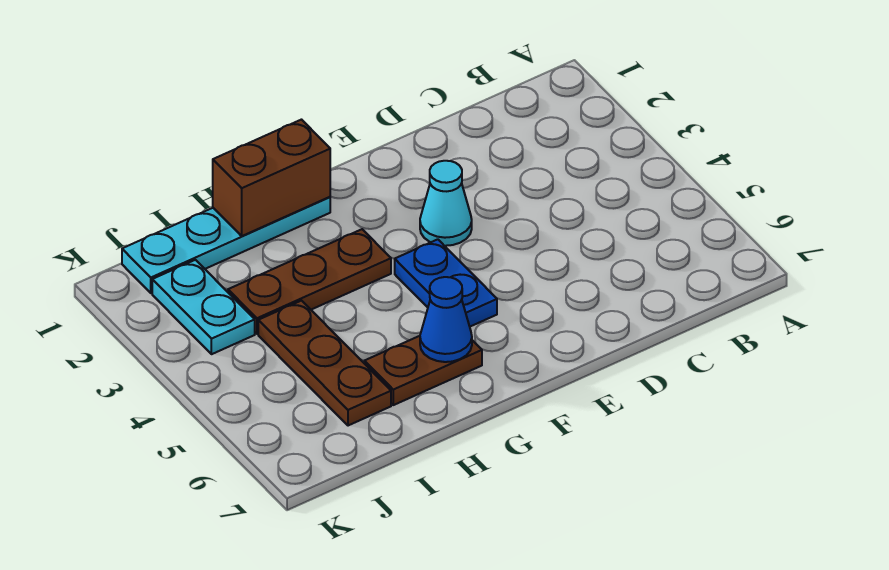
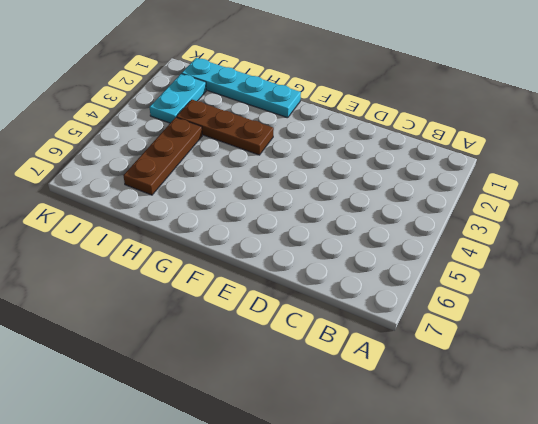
none -> cyan cone E3 level 1
none -> blue plate F4:F5 level 1

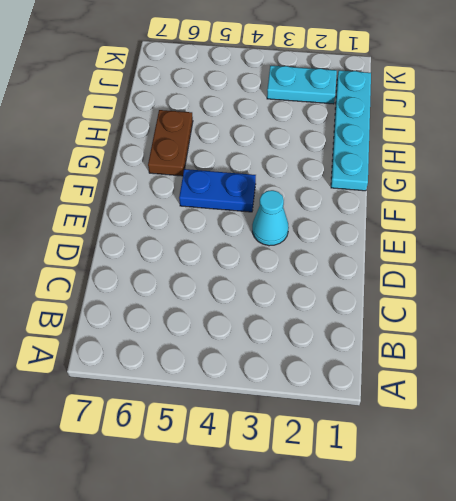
none -> brown plate G3:I3 level 1
none -> brown plate I4:I6 level 1

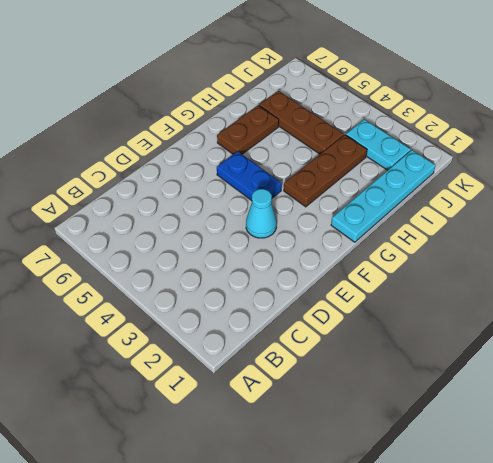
none -> brown brick G1:H1 level 2
none -> blue cone G6 level 2

